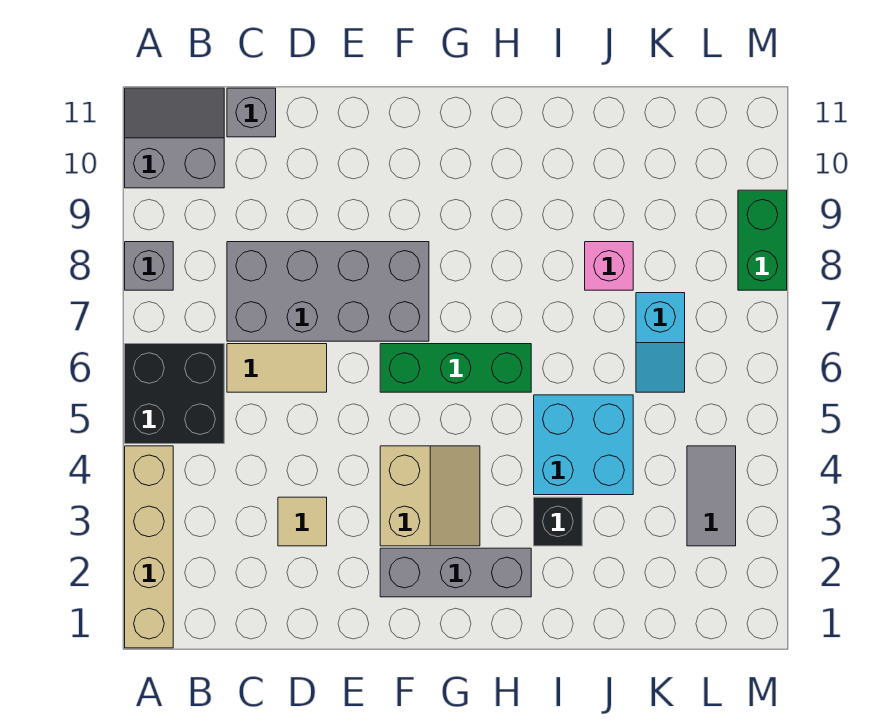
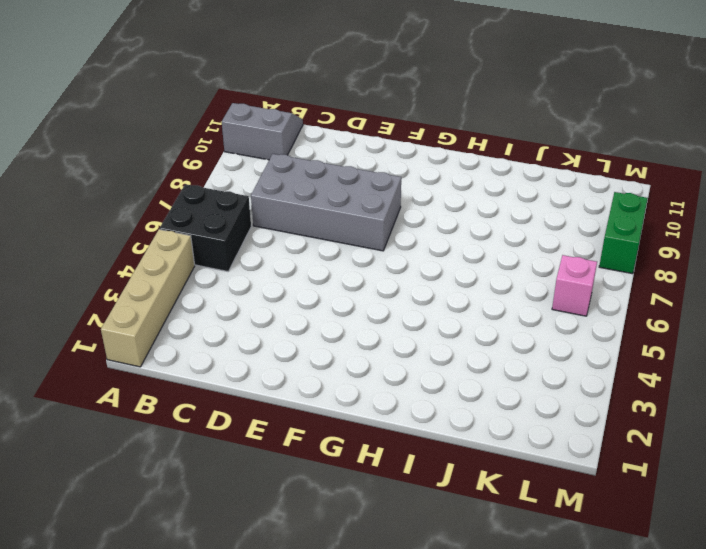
pink brick L6 level 1 -> pink brick J8 level 1
none -> grey brick A8 level 1
none -> tan tile C6:D6 level 1
none -> grey brick C11 level 1

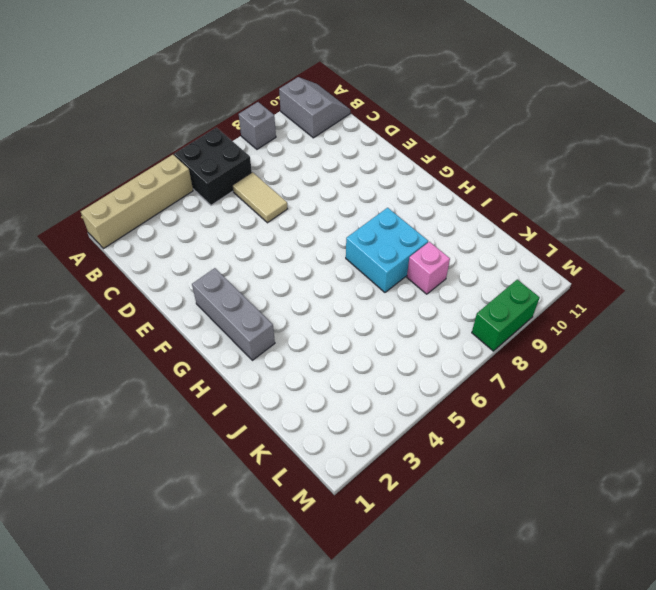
cyan brick H7:I8 level 1 -> cyan brick I4:J5 level 1
none -> grey brick C7:F8 level 1
none -> grey brick C11 level 1
none -> tan tile D3 level 1

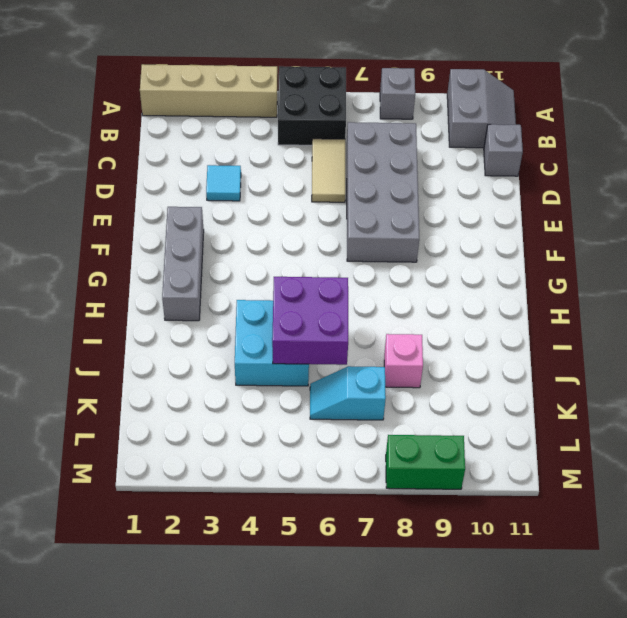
cyan tile D3 level 1 -> tan tile D3 level 1
purple brick I5:J6 level 2 -> none
none -> tan slope F3:G4 level 1 top F
none -> green brick F6:H6 level 1
none -> black brick I3 level 1

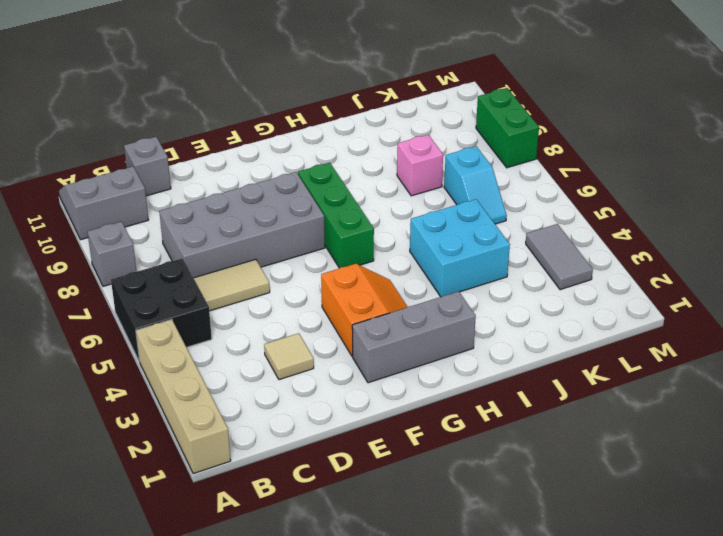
orange slope F3:G4 level 1 top F -> tan slope F3:G4 level 1 top F
green brick G6:G8 level 1 -> green brick F6:H6 level 1
none -> black brick I3 level 1

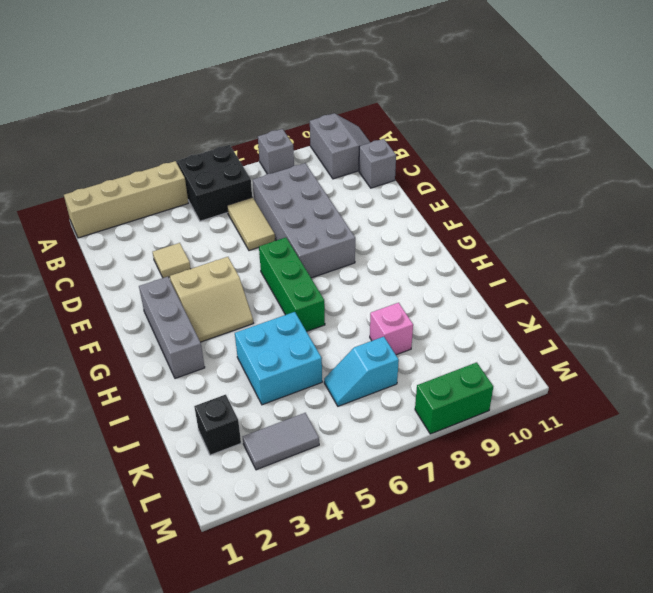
black brick K2 level 1 -> black brick I3 level 1

